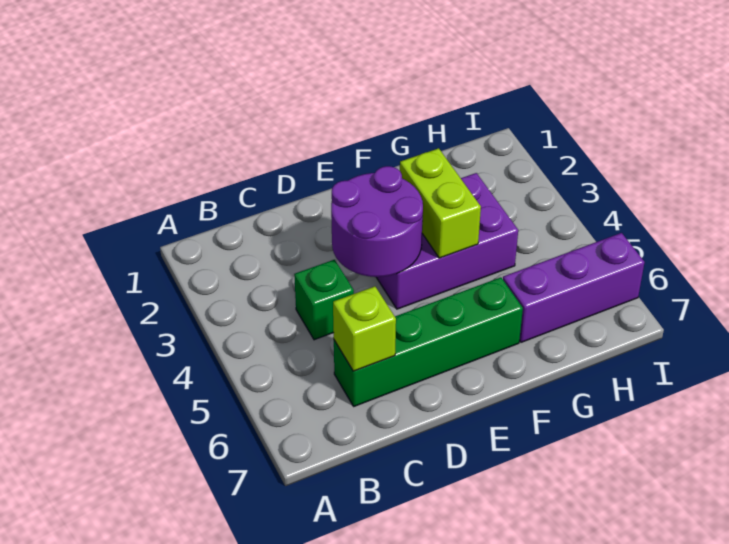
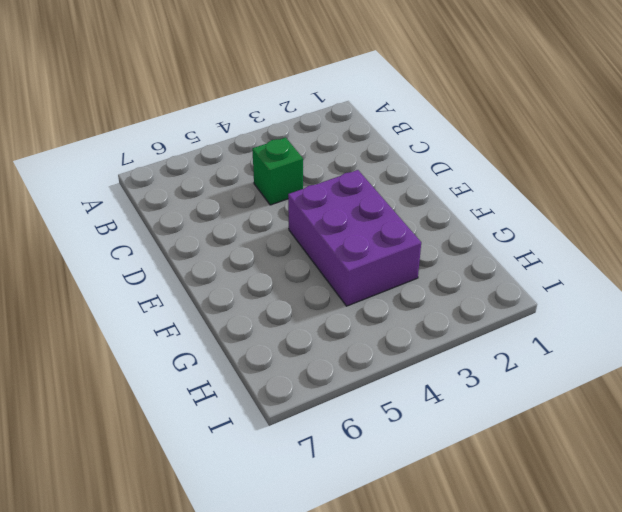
none -> green brick C6:F6 level 1
none -> purple brick G6:I6 level 1

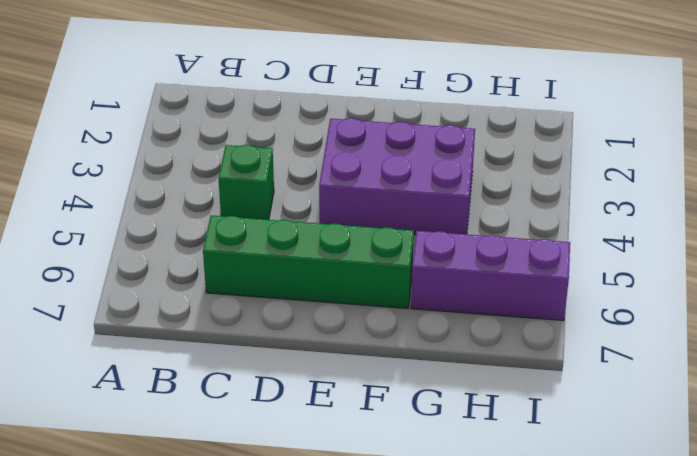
none -> lime brick C6 level 2
none -> purple round brick D3:E4 level 2

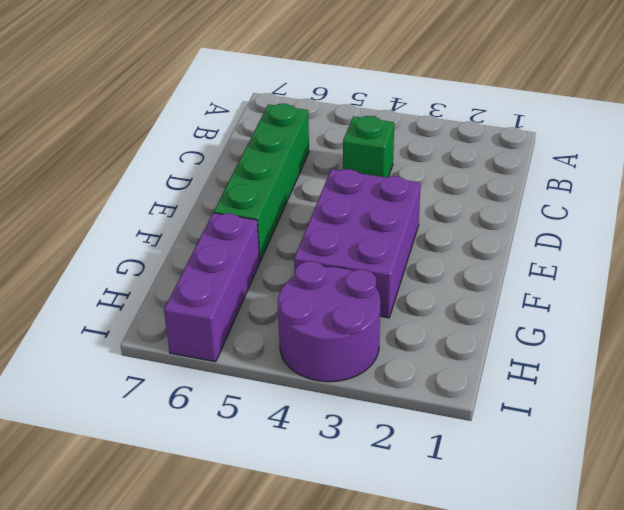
purple round brick H3:I4 level 1 -> purple round brick D3:E4 level 2
none -> lime brick C6 level 2
none -> lime brick F3:F4 level 2

